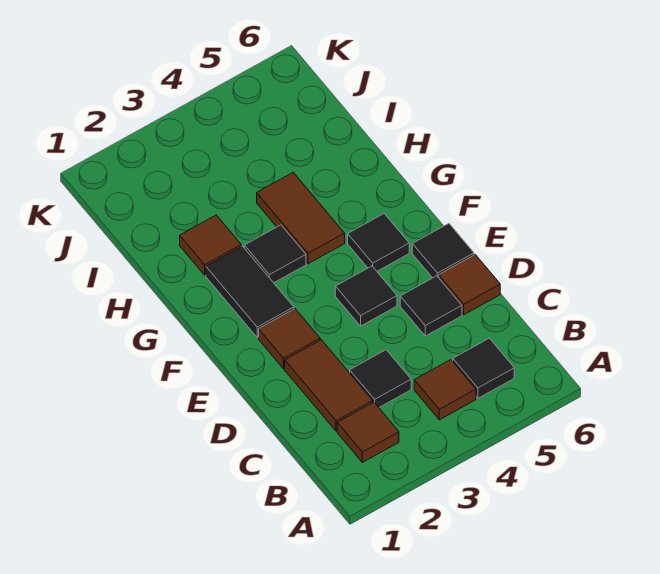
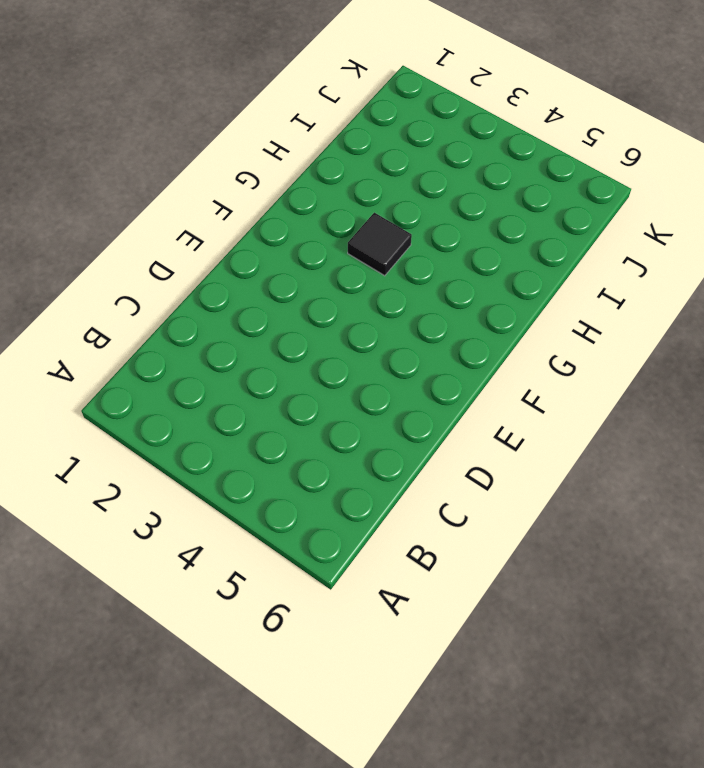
none -> brown tile B2 level 1
none -> brown tile B4 level 1
none -> black tile B5 level 1

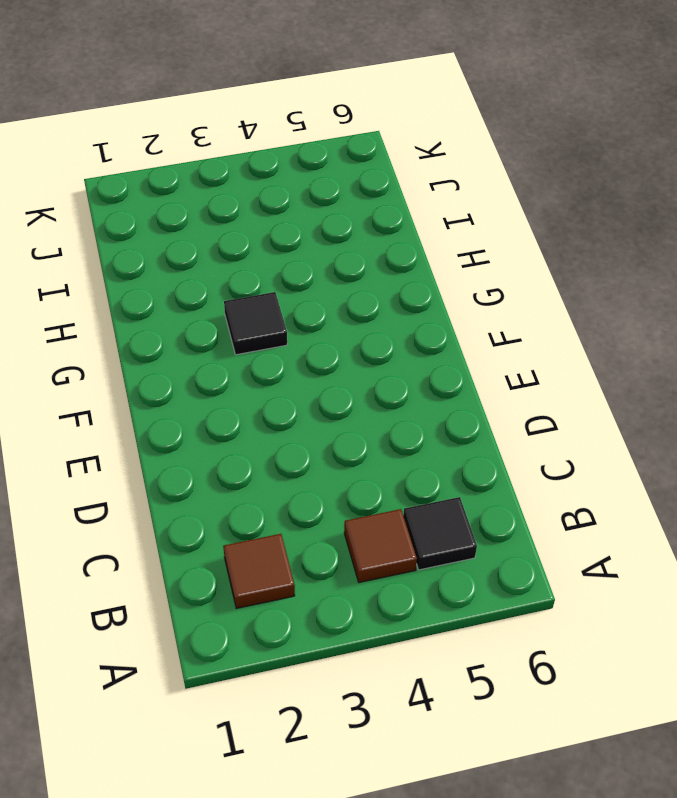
none -> brown tile C2:D2 level 1
none -> black tile C3 level 1
none -> black tile D5 level 1

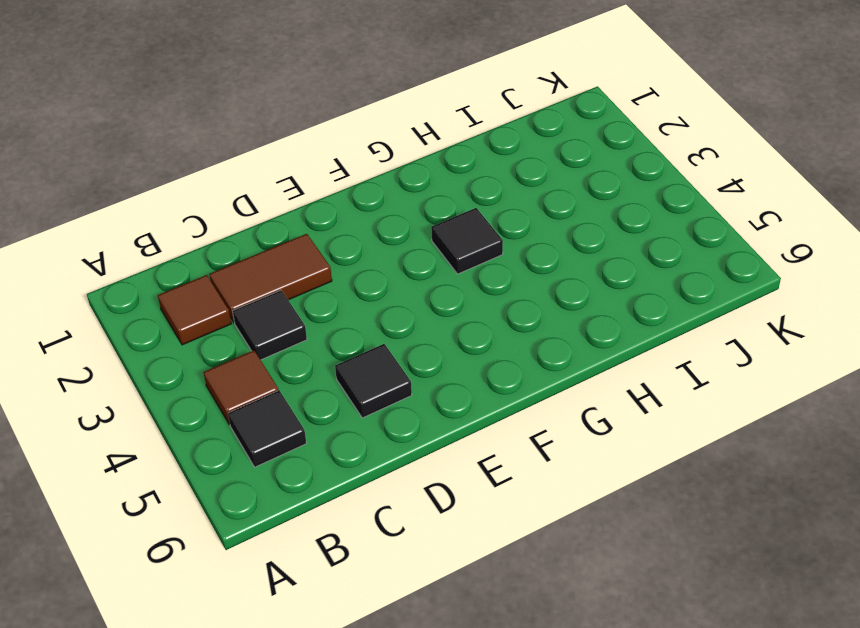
none -> brown tile D6 level 1
none -> brown tile E2 level 1
none -> black tile E4 level 1

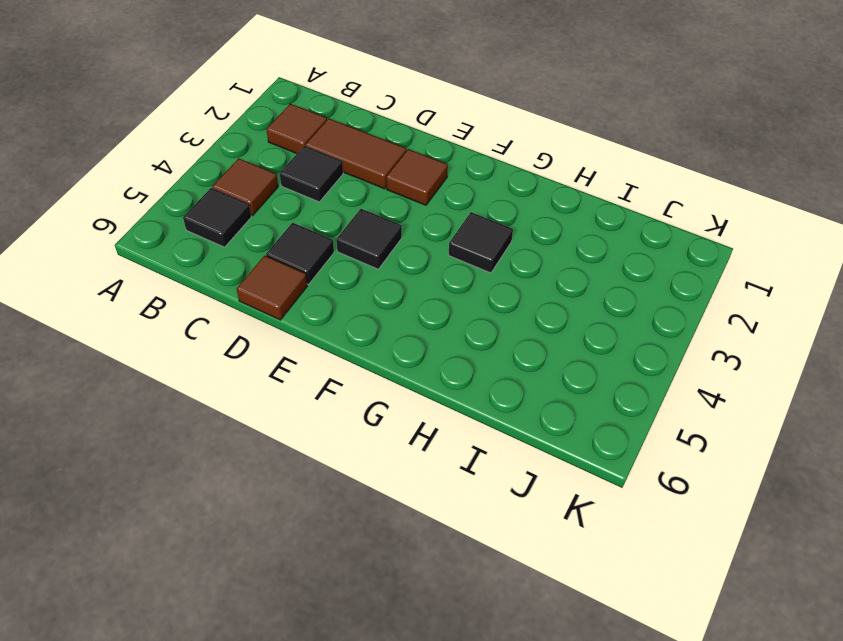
none -> black tile E6 level 1
none -> black tile F2:G2 level 1
none -> black tile F5 level 1

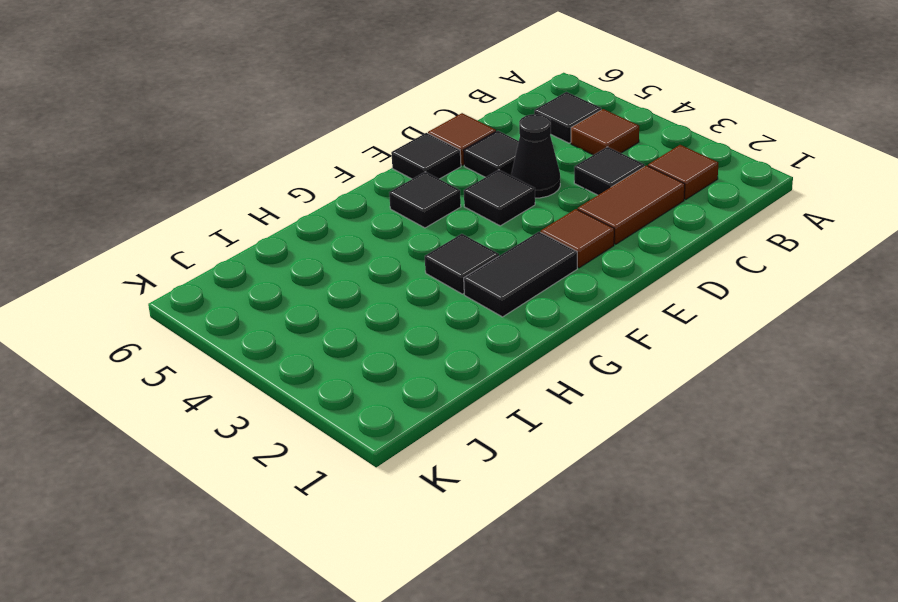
black cone D4 level 1 -> none
none -> brown tile G4:H4 level 1
none -> brown tile H2 level 1

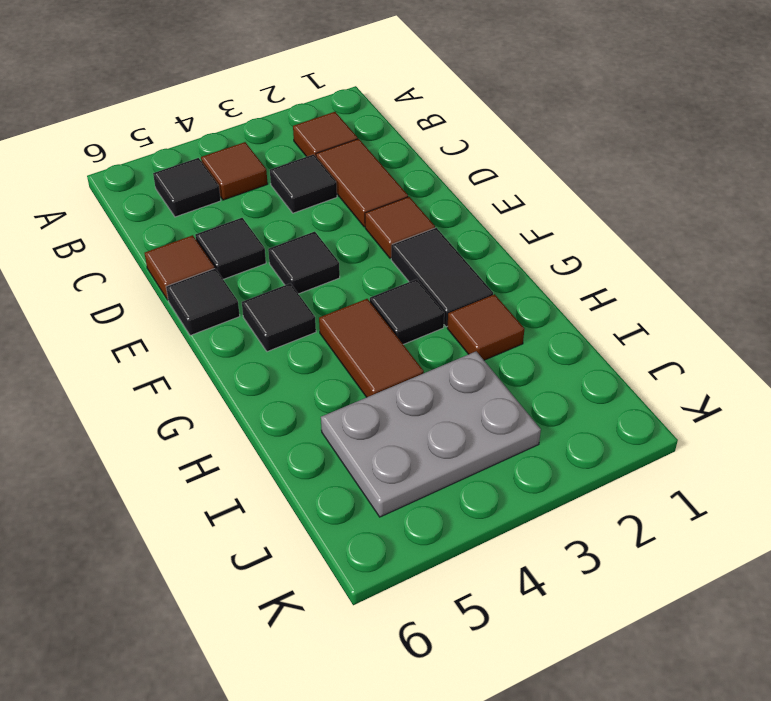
grey plate I3:J5 level 1 -> none

